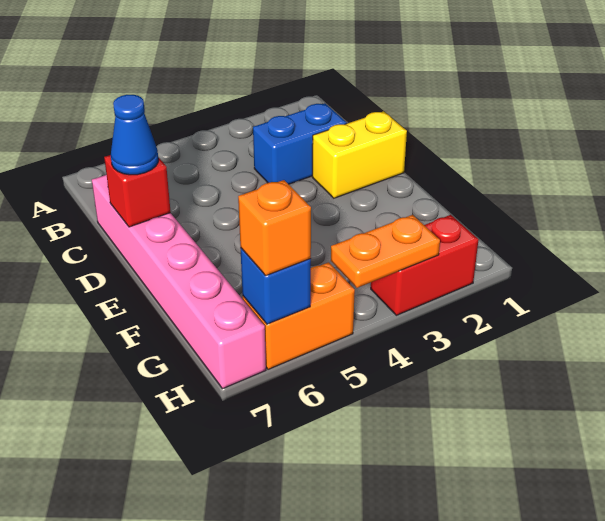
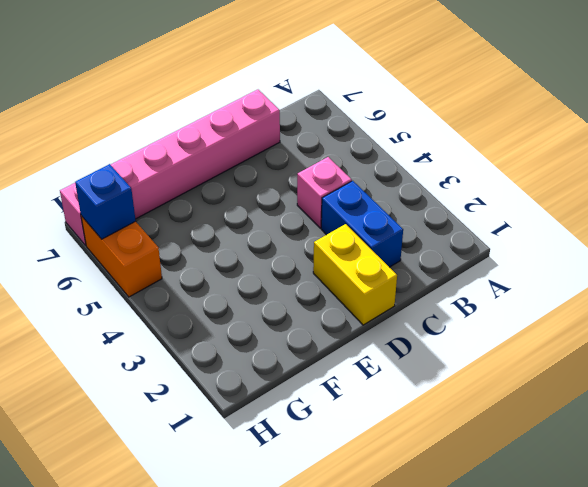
pink brick C4 level 1 -> none
none -> red brick H2:H3 level 1
none -> red brick D7 level 2

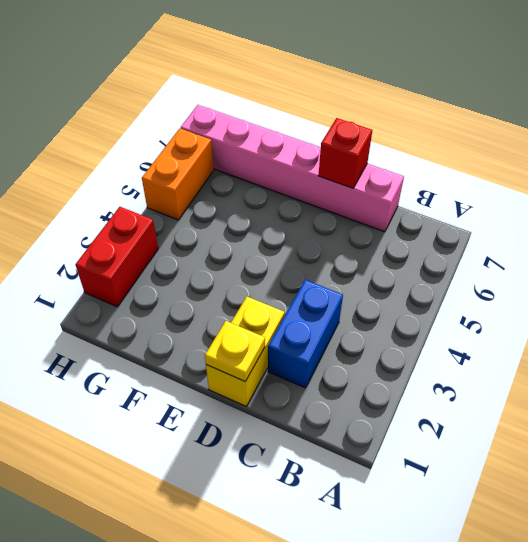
yellow plate D1 level 2 -> none
none -> orange plate H3:H4 level 2
none -> blue brick H6 level 2

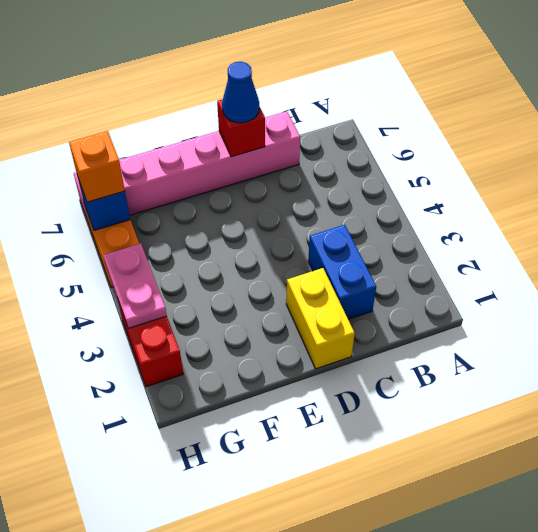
pink plate H3:H4 level 2 -> orange plate H3:H4 level 2

